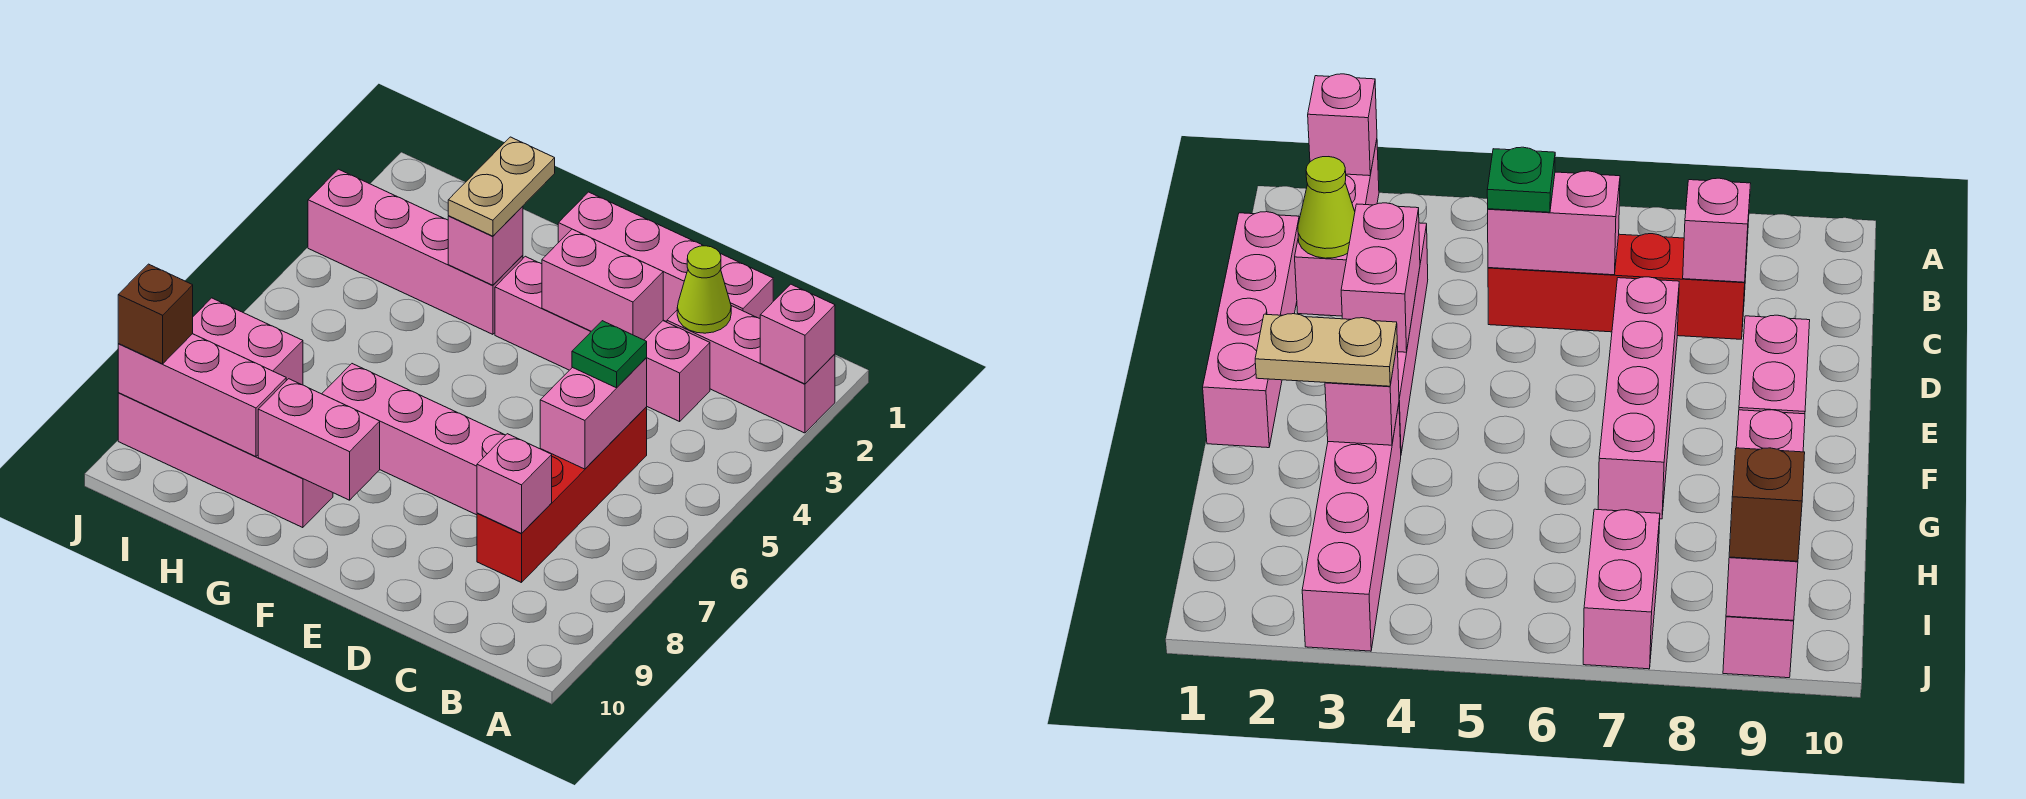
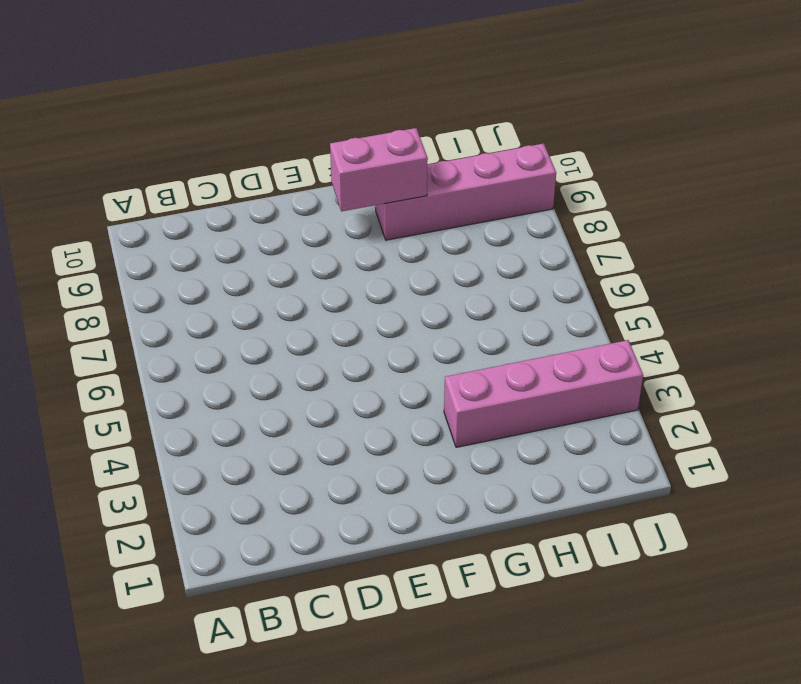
none -> pink brick A2:C2 level 1
none -> pink brick C1:F1 level 1
none -> pink brick C3:F3 level 1

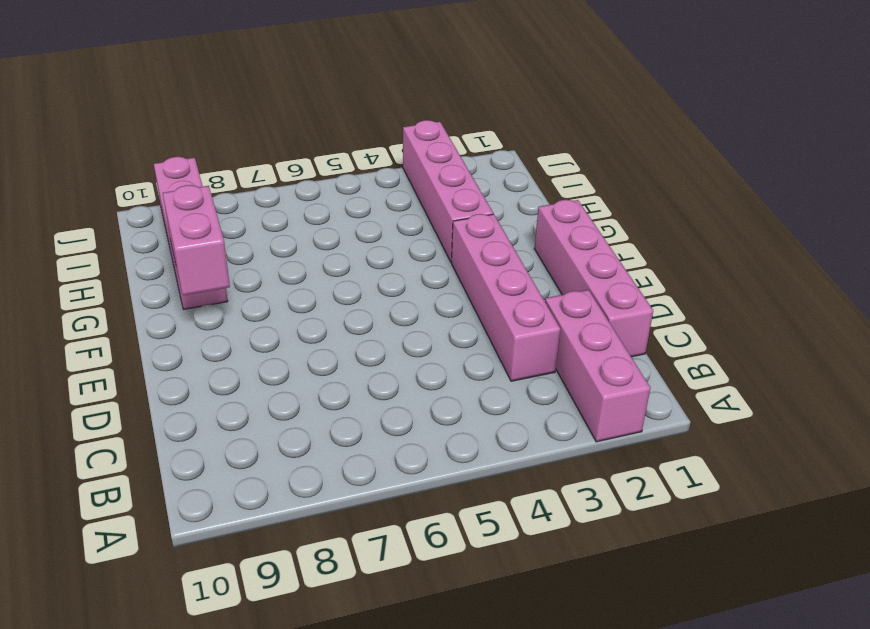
none -> red brick C5:C8 level 1
none -> pink brick D7:G7 level 1
none -> pink brick I7:J7 level 1

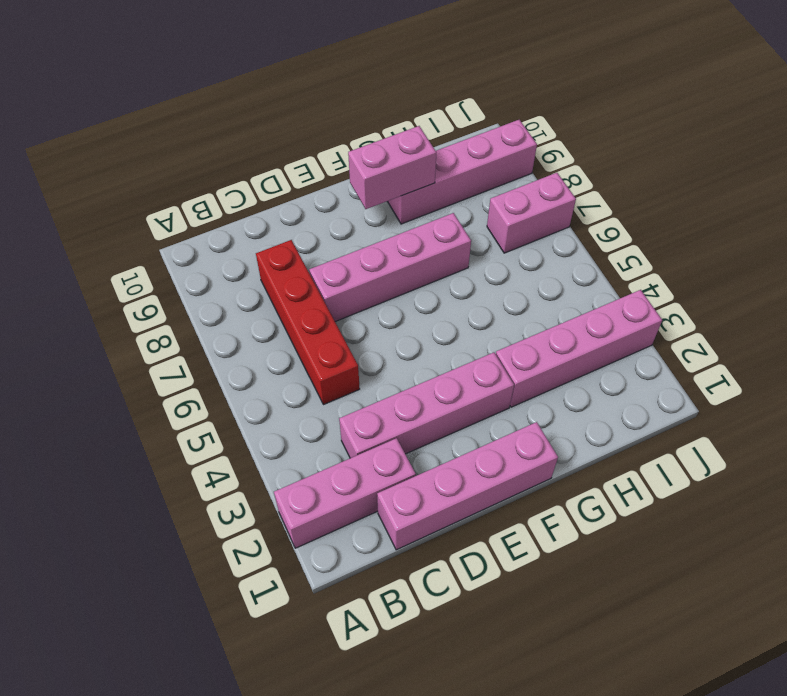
none -> pink brick A2 level 2
none -> lime cone C2 level 2
none -> pink brick C5:C6 level 2

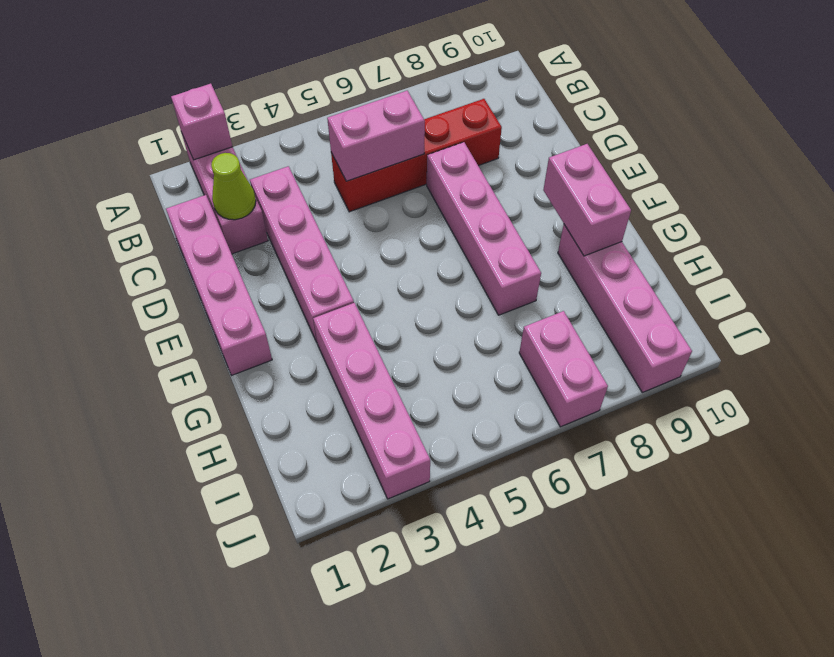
none -> pink brick C8 level 2
none -> pink brick D3:E3 level 2
none -> pink brick G3 level 2

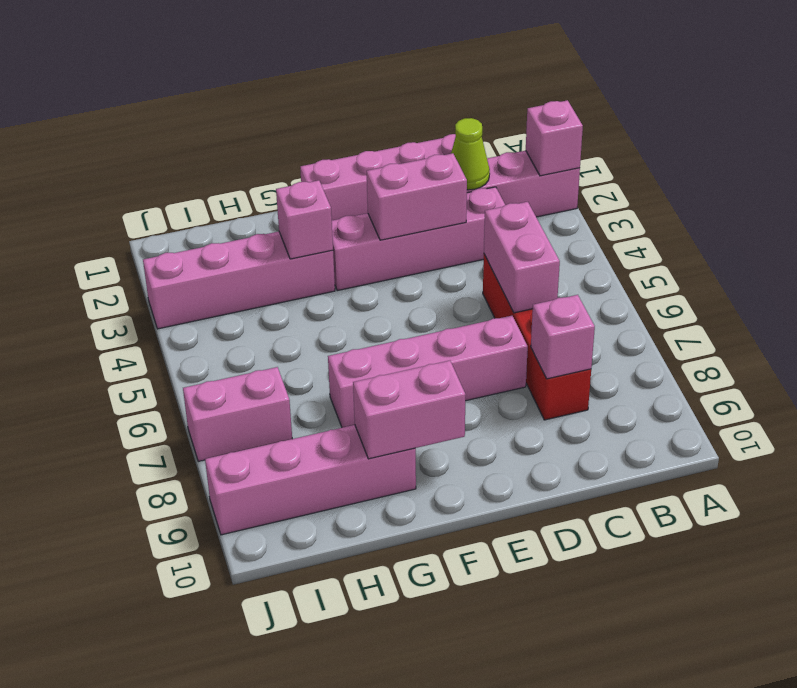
none -> pink brick H9:J9 level 2
none -> green plate C5 level 3
none -> tan plate G2:G3 level 3

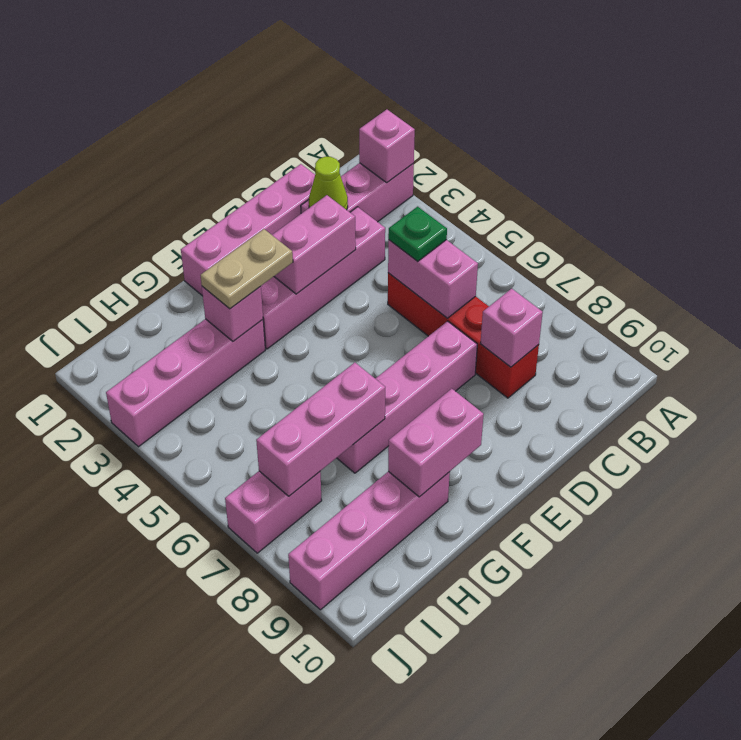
tan plate F3:G3 level 3 -> tan plate G2:G3 level 3
pink brick G7:I7 level 2 -> pink brick H9:J9 level 2
none -> brown brick J9 level 3

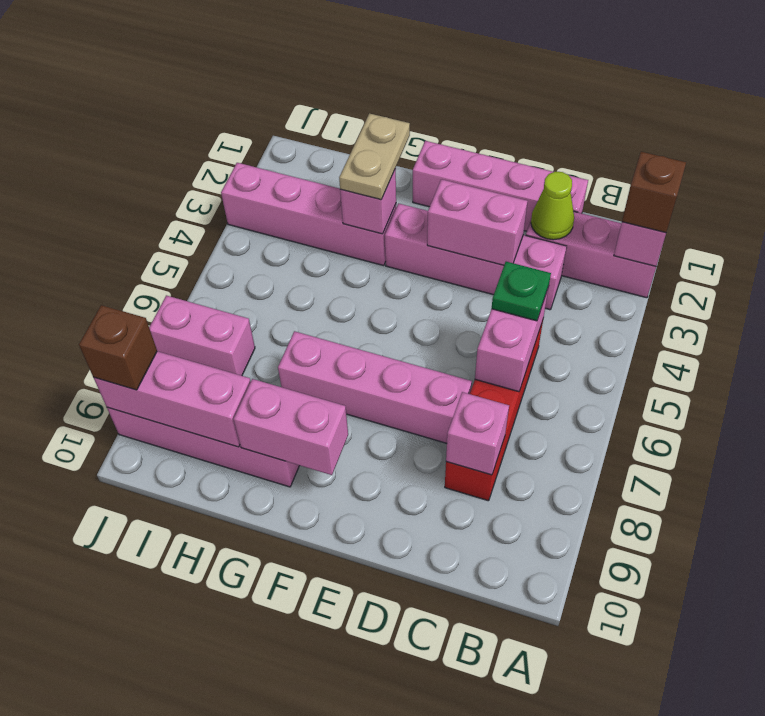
brown brick A2 level 3 -> none

